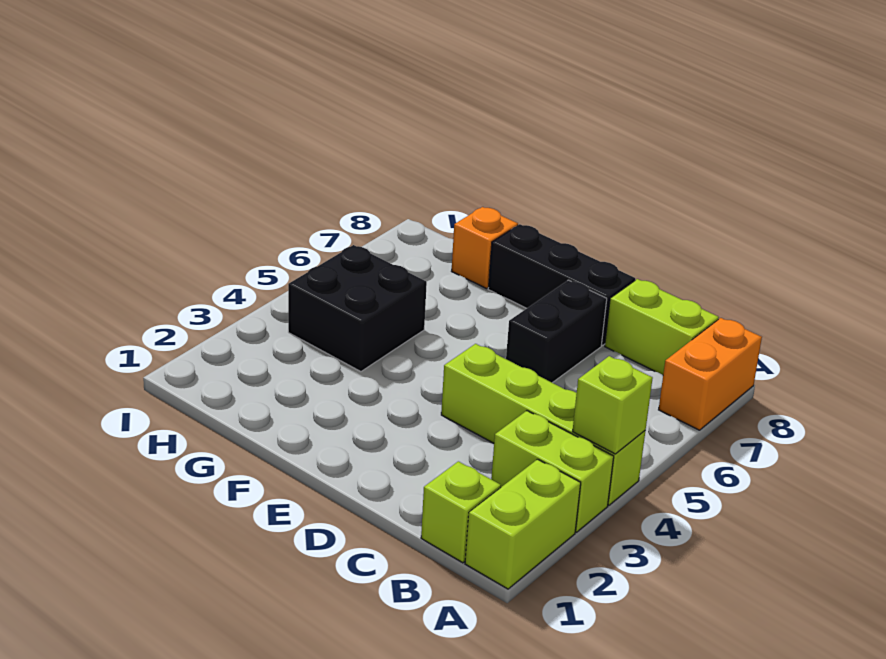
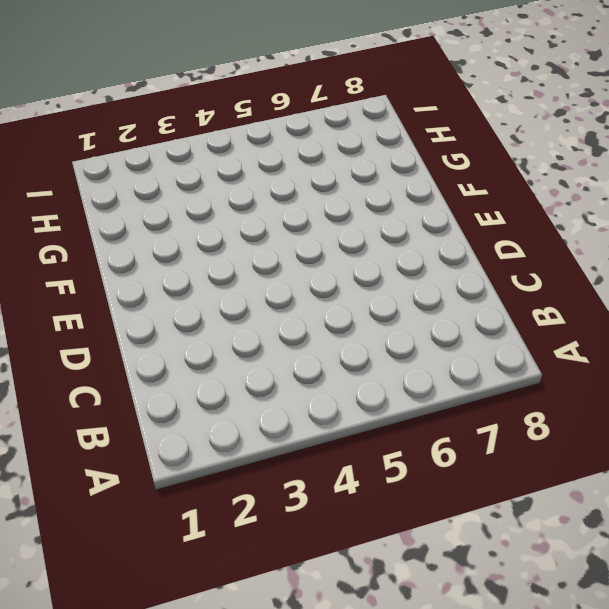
none -> lime brick A1:A2 level 1
none -> lime brick A3:B3 level 1

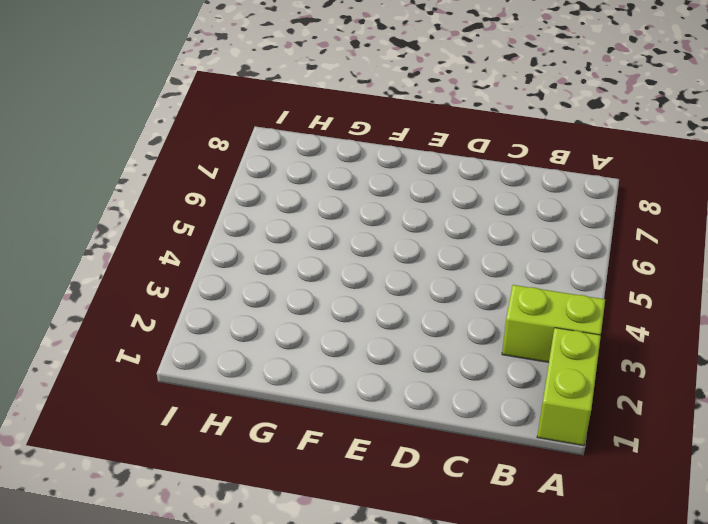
none -> lime brick A4:D4 level 1
none -> orange brick A7:A8 level 1

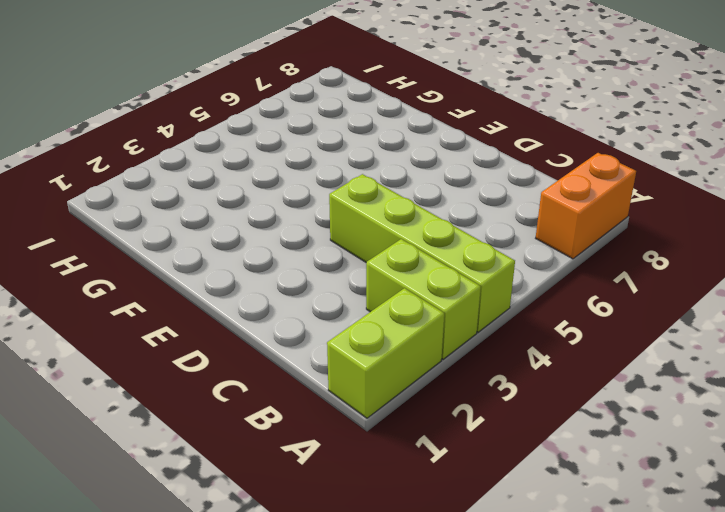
none -> lime brick B1 level 1
none -> lime brick B8:C8 level 1

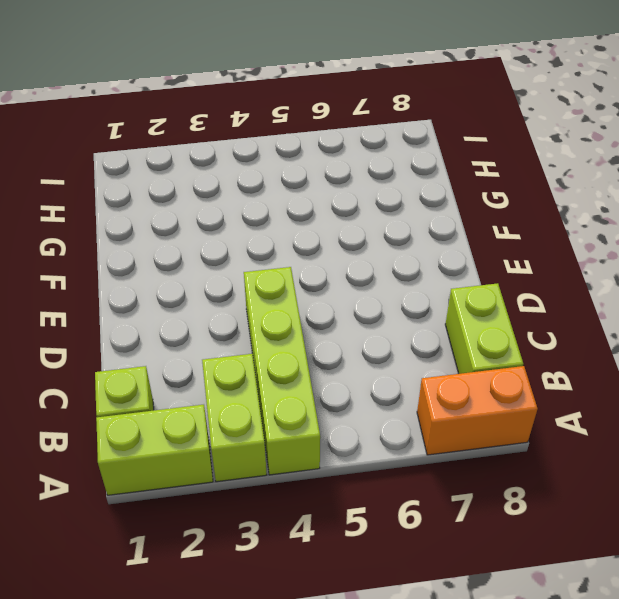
none -> black brick D6:D7 level 1
none -> black brick D8:F8 level 1

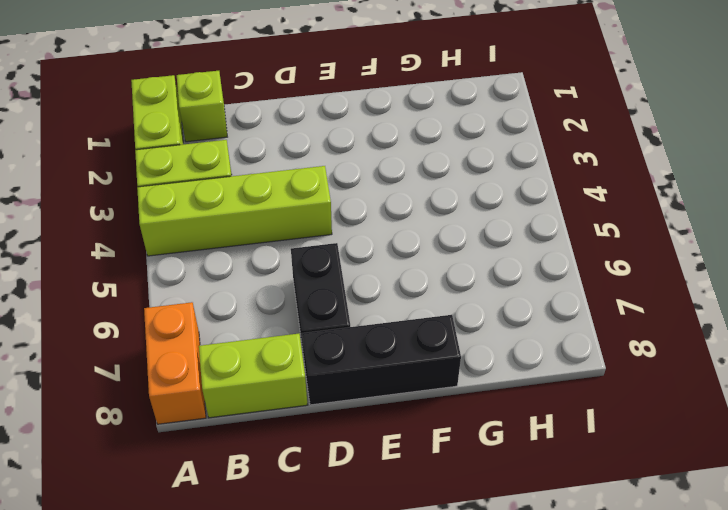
none -> black brick G4:H5 level 1
none -> orange brick G8 level 1

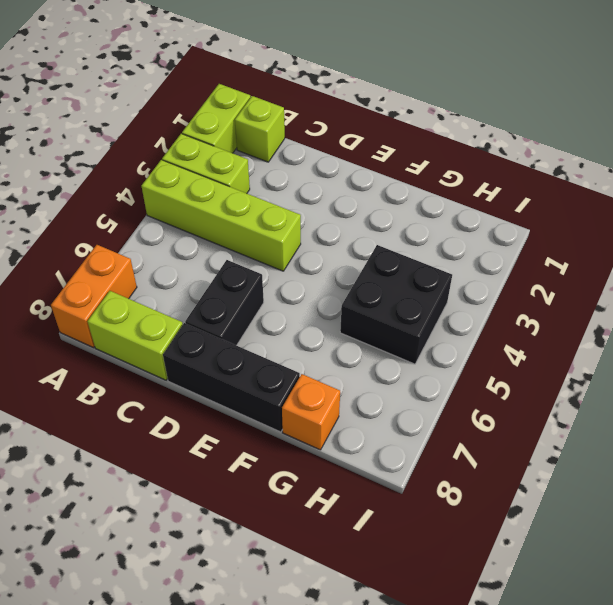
none -> lime brick A4 level 2

